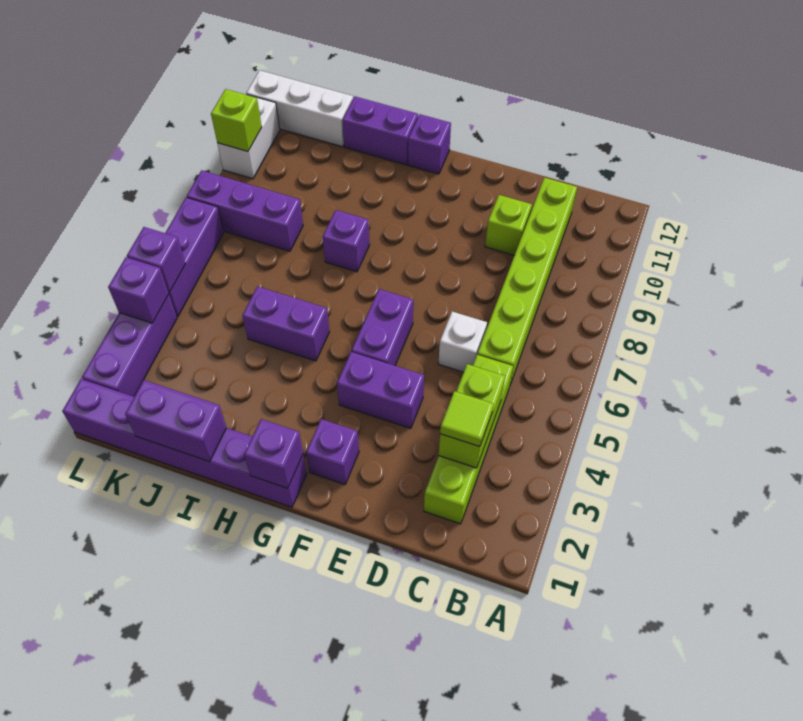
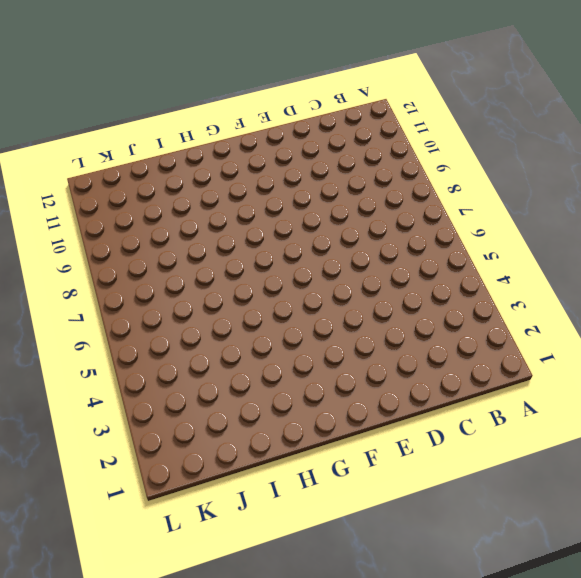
none -> lime brick C2:C5 level 1
none -> lime brick C6:C11 level 1
none -> white brick D6 level 1

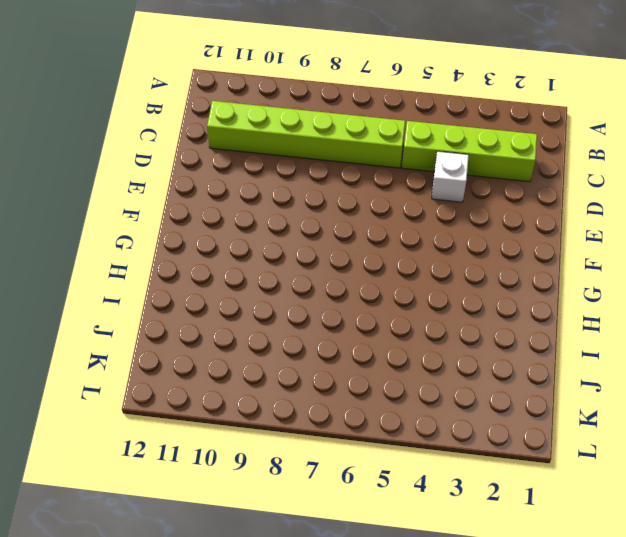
white brick D4 level 1 -> white brick D6 level 1
none -> lime brick D10 level 1
none -> purple brick E4:F4 level 1
none -> purple brick F2 level 1

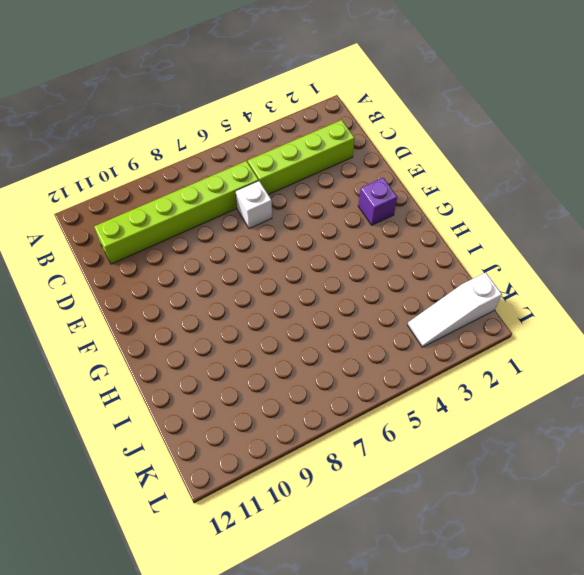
white slope K1:K3 level 1 top 1 -> purple brick G1:L1 level 1
none -> lime brick D10 level 1
none -> purple brick E4:F4 level 1
none -> purple brick F5:F6 level 1

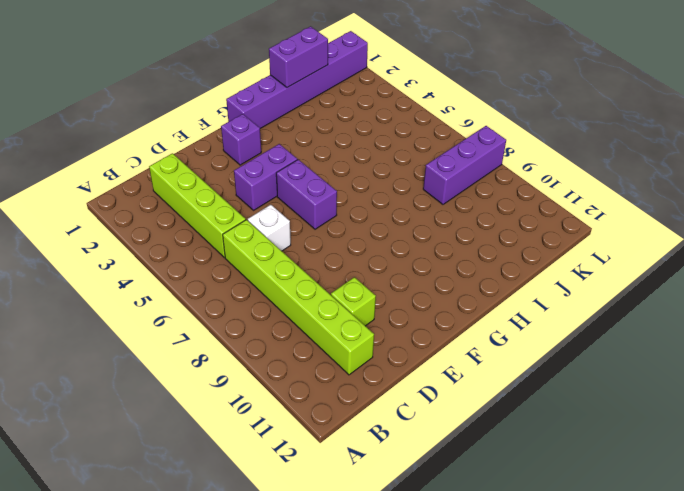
none -> purple brick G12 level 1
none -> purple brick H5:I5 level 1
none -> purple brick H8 level 1

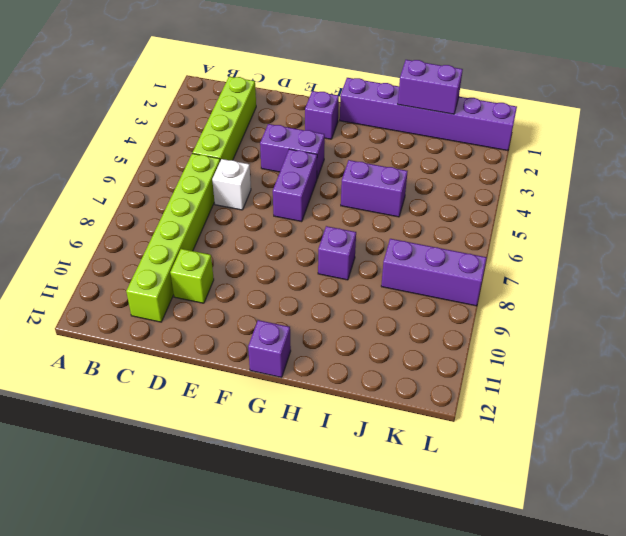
none -> purple brick H12:I12 level 1
none -> white brick J12:L12 level 1
none -> purple brick L2:L4 level 1

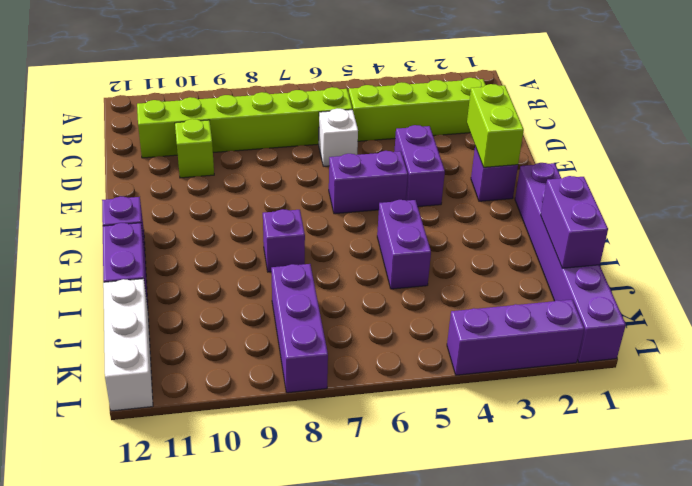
lime brick E2:F2 level 2 -> lime brick C3:C4 level 2
none -> purple brick L5:L7 level 1
none -> white brick L10:L11 level 1
none -> purple brick G1 level 2

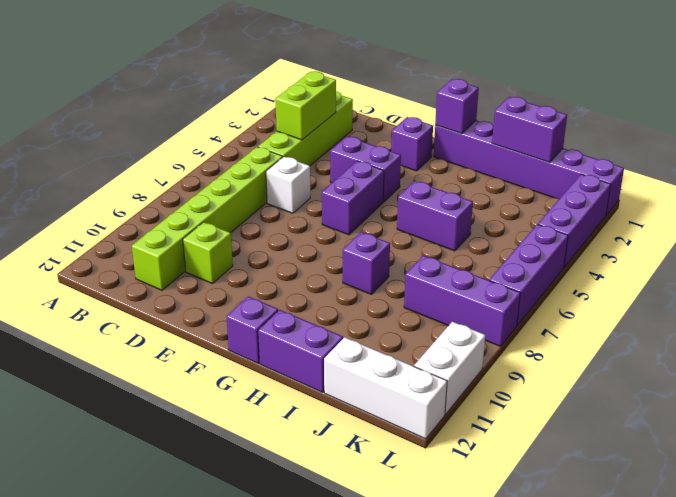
none -> purple brick L4 level 2
none -> purple brick L5 level 2
none -> lime brick L10 level 2

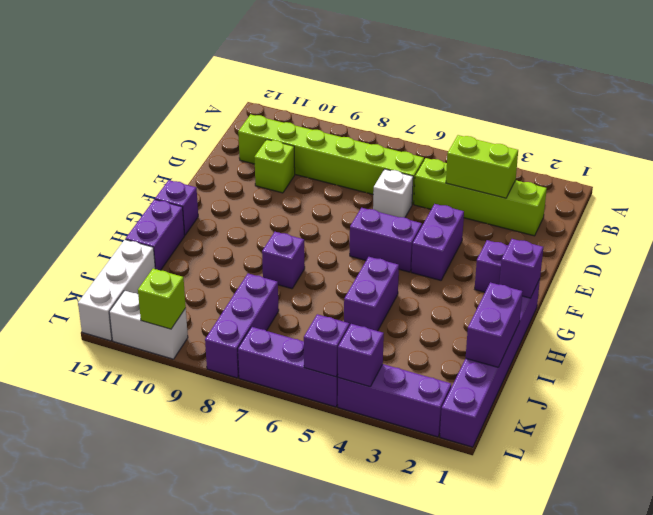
none -> lime tile C3 level 3

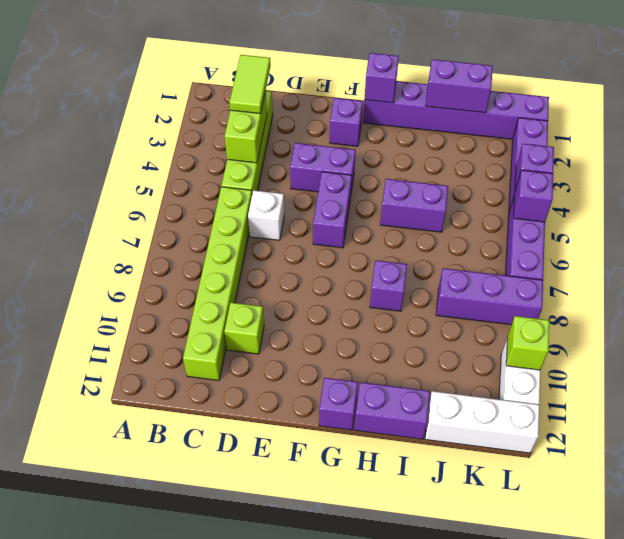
lime tile C2:C3 level 3 -> lime tile C3 level 3

